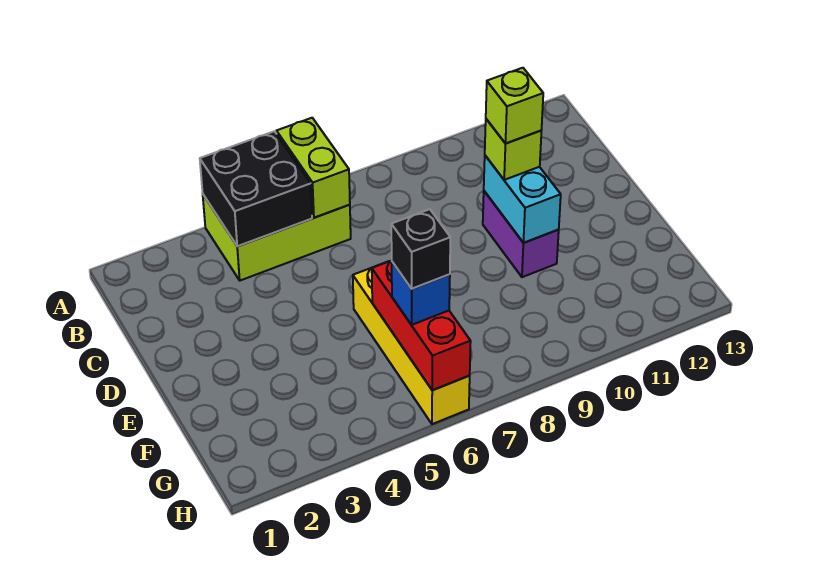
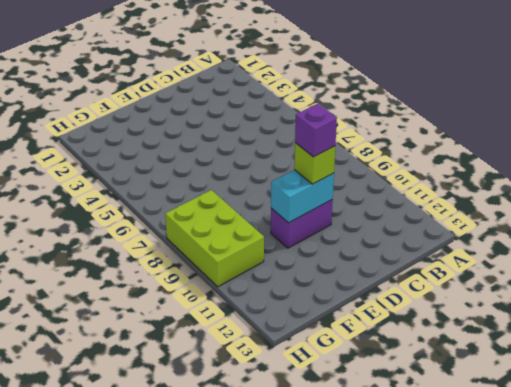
purple brick D10 level 4 -> lime brick D10 level 4
lime brick G8:H10 level 1 -> lime brick A4:B6 level 1
none -> yellow brick E6:H6 level 1
none -> black brick A4:B5 level 2

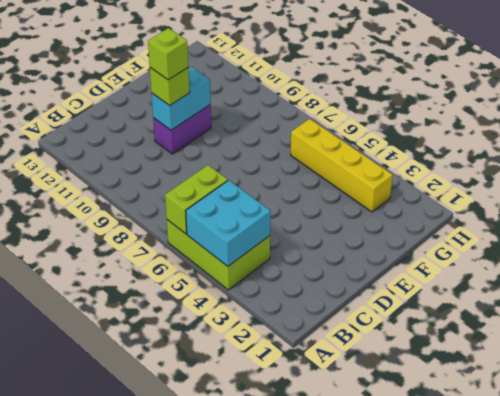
cyan brick A4:B5 level 2 -> black brick A4:B5 level 2
yellow brick G3:G6 level 1 -> yellow brick E6:H6 level 1
none -> red brick F6:H6 level 2
none -> blue brick G6 level 3

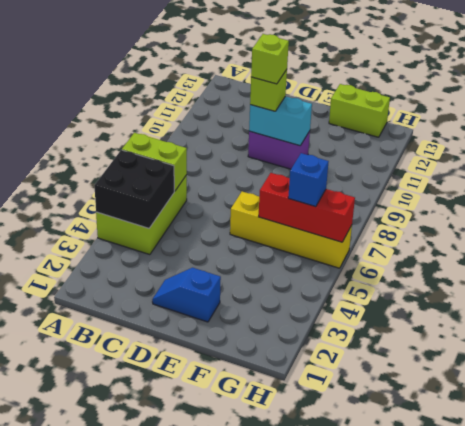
blue slope D2:E2 level 1 top E -> none
lime brick F13:G13 level 1 -> none
none -> black brick G6 level 4

